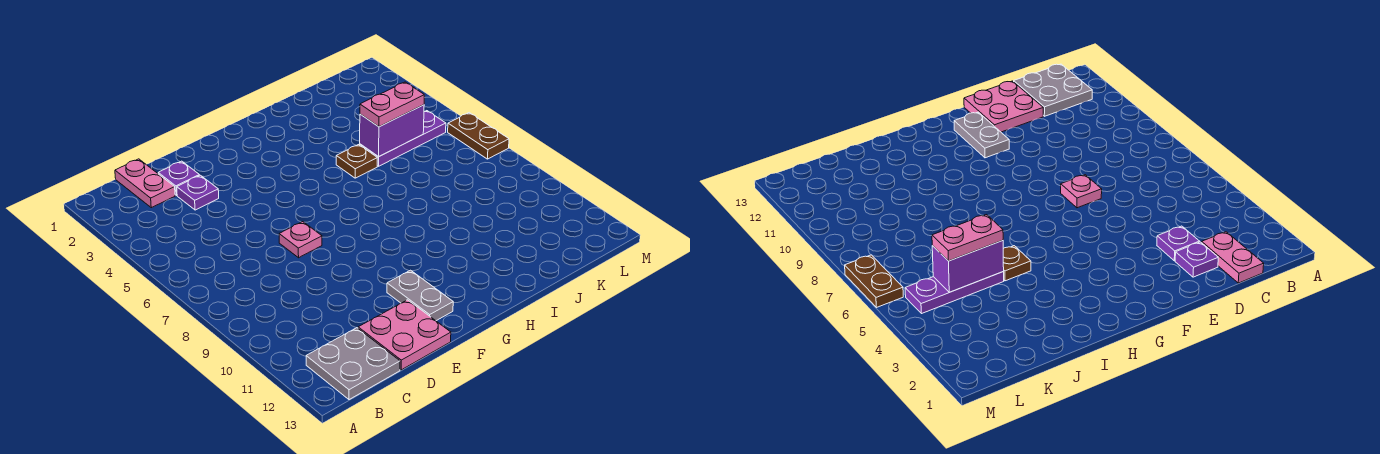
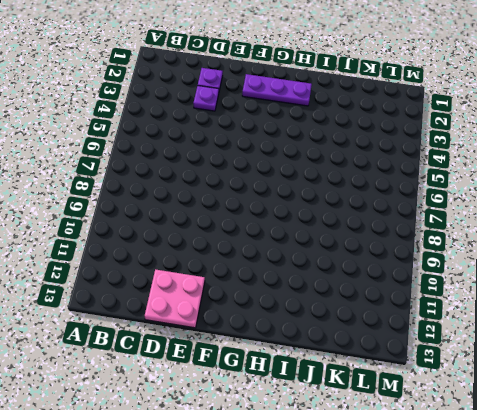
purple plate F2:H2 level 1 -> purple plate J5:L5 level 1
none -> grey plate B12:C13 level 1
none -> pink plate C1:C2 level 1
none -> pink plate E7 level 1

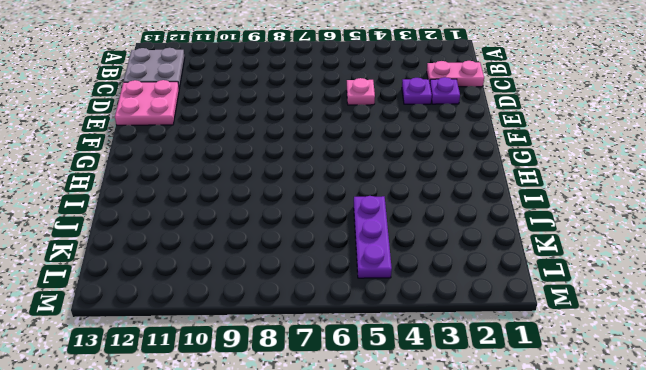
pink plate D5 level 1 -> pink plate E7 level 1
none -> grey plate F11:F12 level 1
none -> brown plate I5 level 1
none -> brown plate M6:M7 level 1

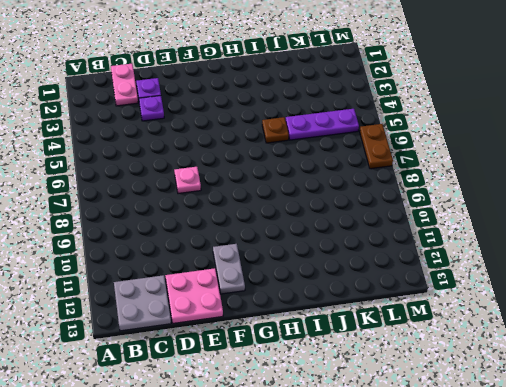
none -> purple brick J5:K5 level 2
none -> pink plate J5:K5 level 3

